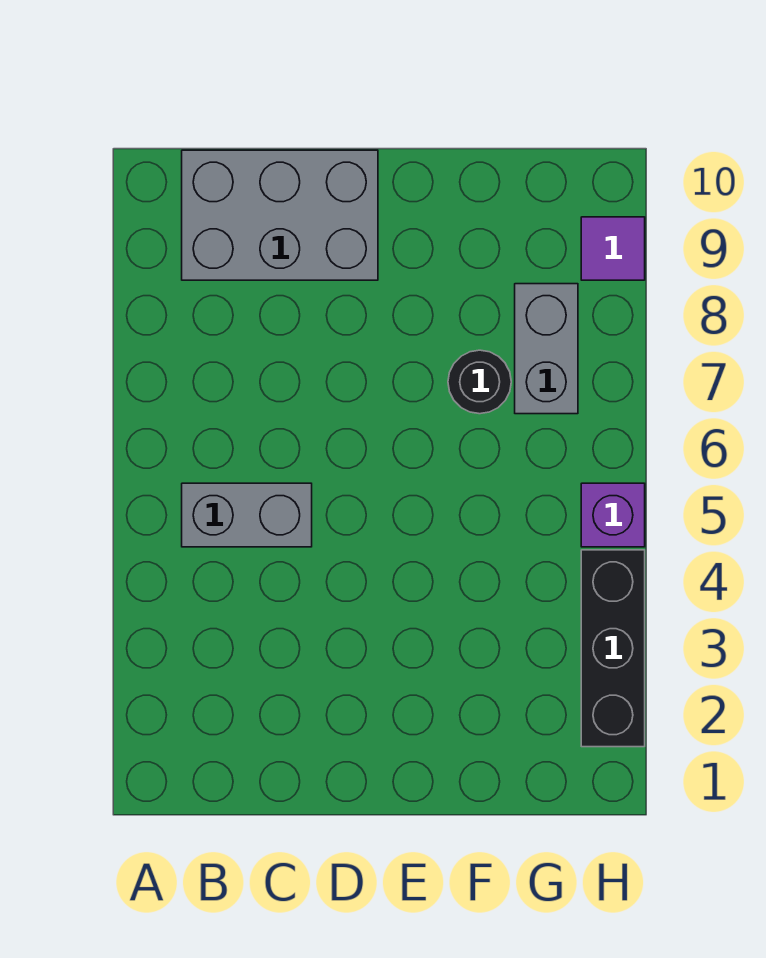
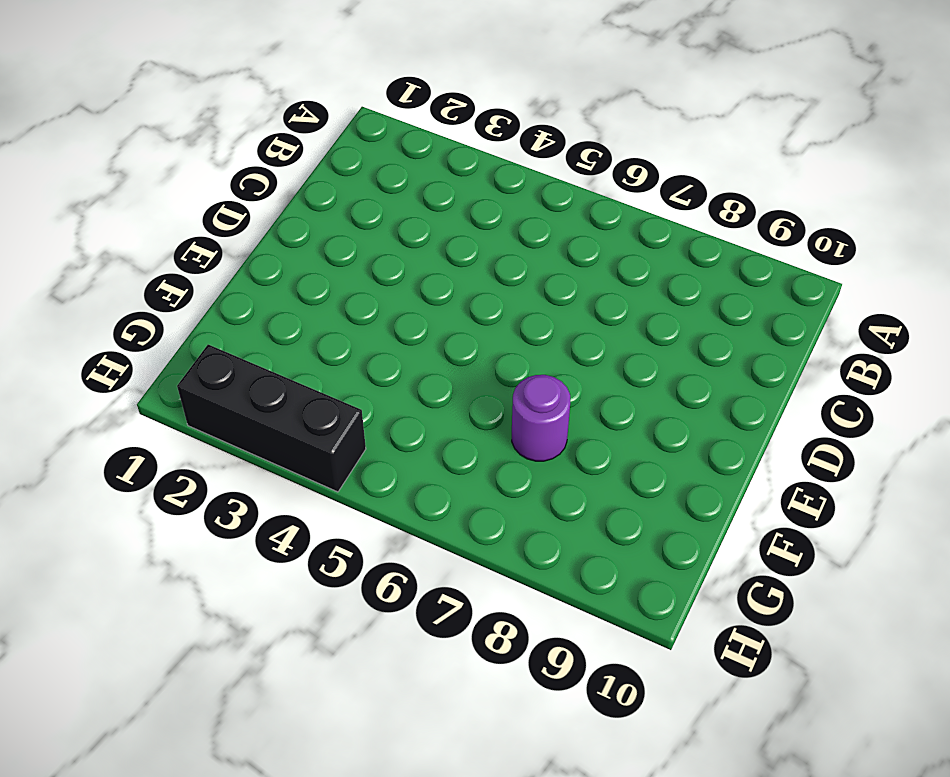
purple round brick F7 level 1 -> black round brick F7 level 1
none -> grey brick B5:C5 level 1
none -> grey brick B9:D10 level 1

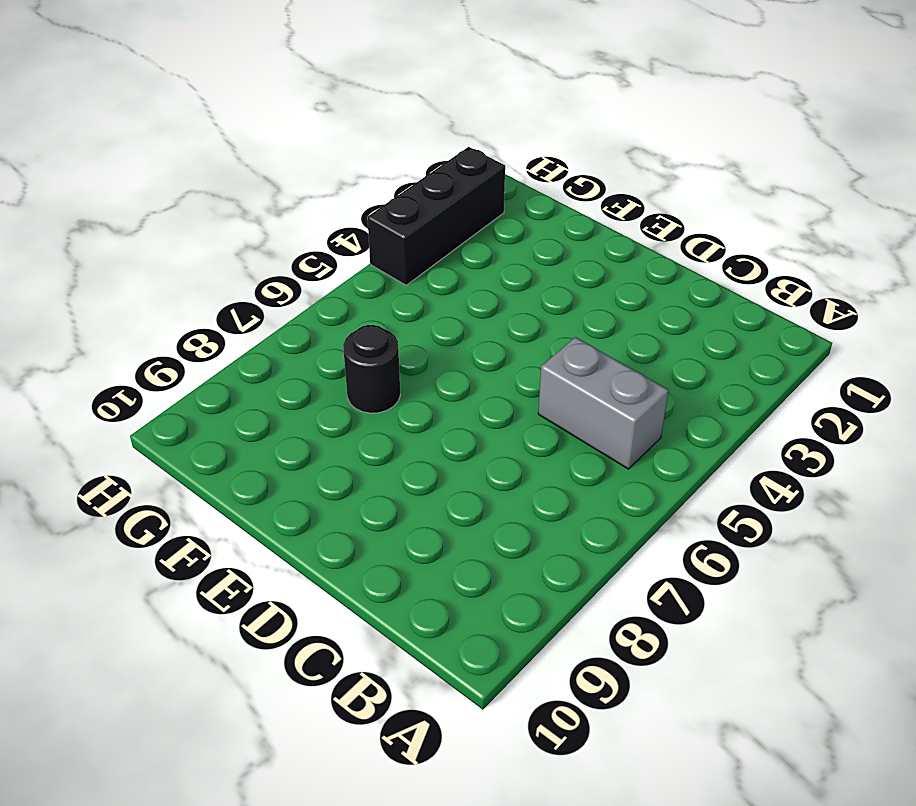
none -> grey brick B9:D10 level 1
none -> grey brick G7:G8 level 1

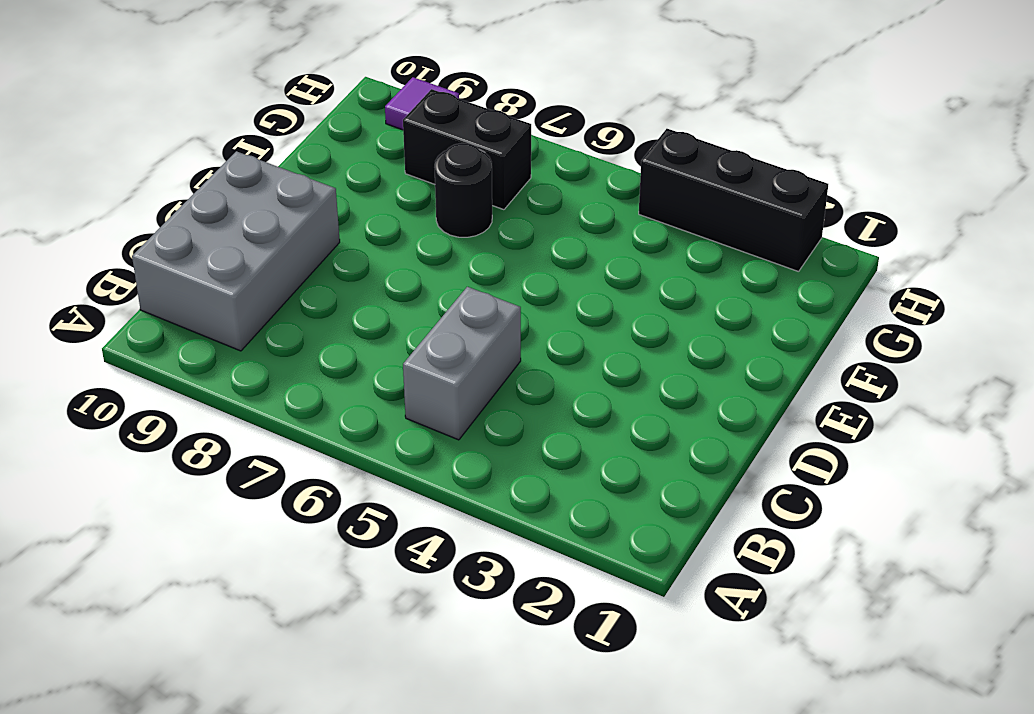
black brick G7:G8 level 1 -> grey brick G7:G8 level 1
none -> purple brick H5 level 1

